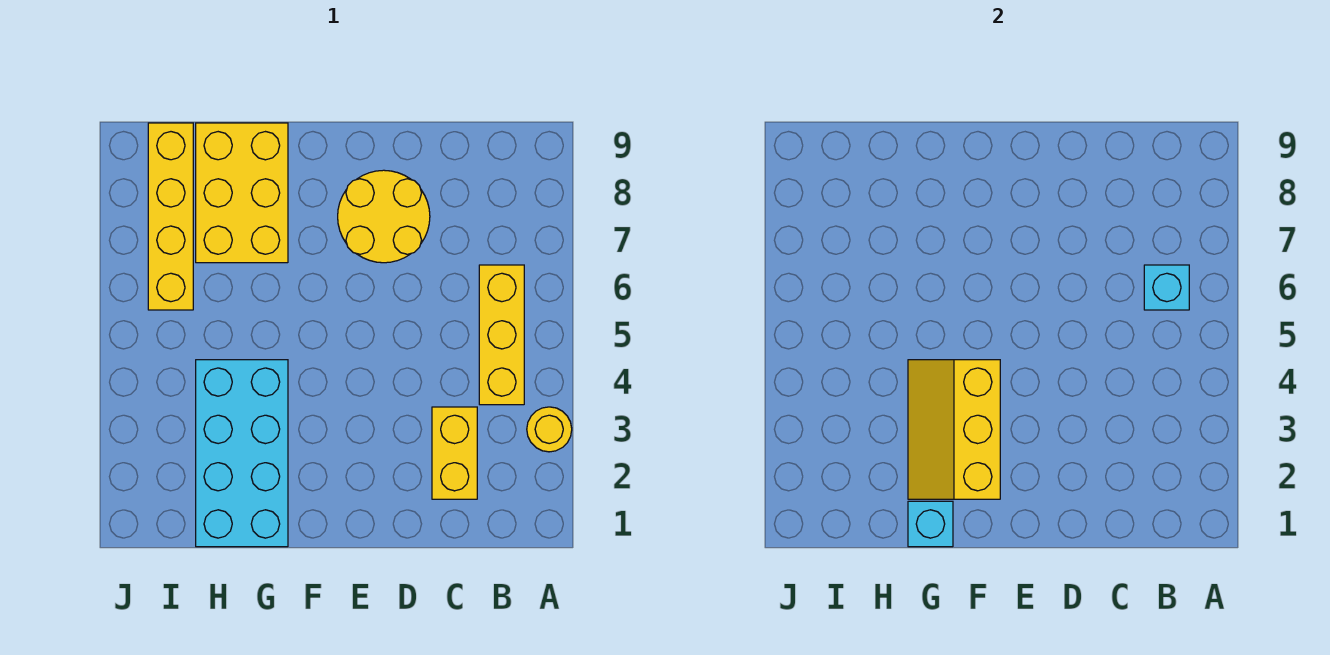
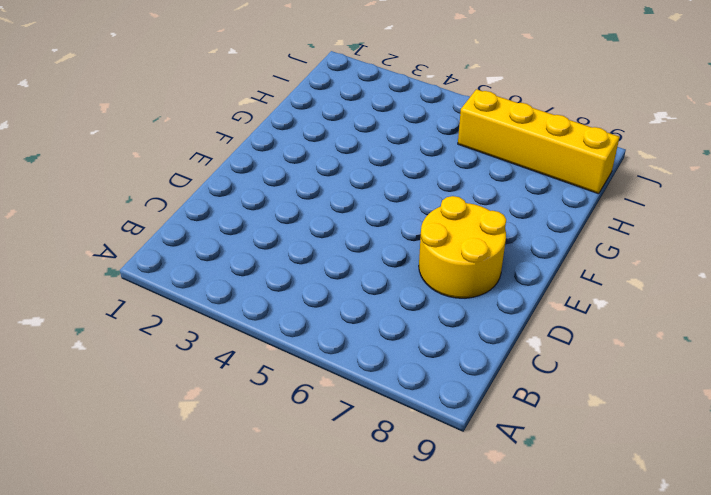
none -> yellow round brick A3 level 1
none -> yellow brick B4:B6 level 1

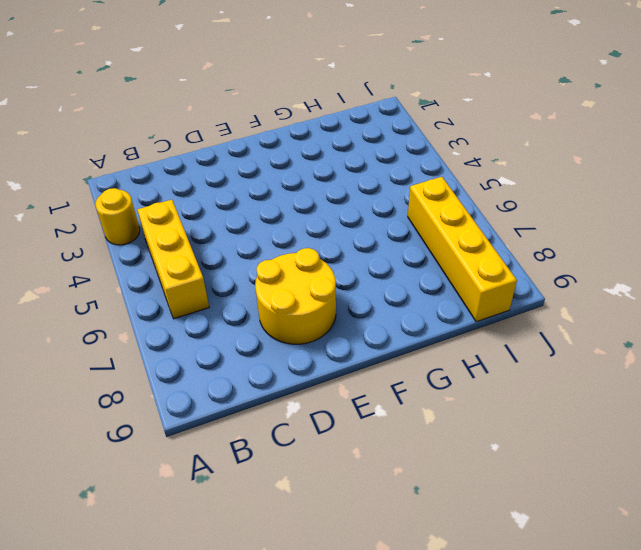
none -> yellow brick C2:C3 level 1
none -> cyan brick G1:H4 level 1

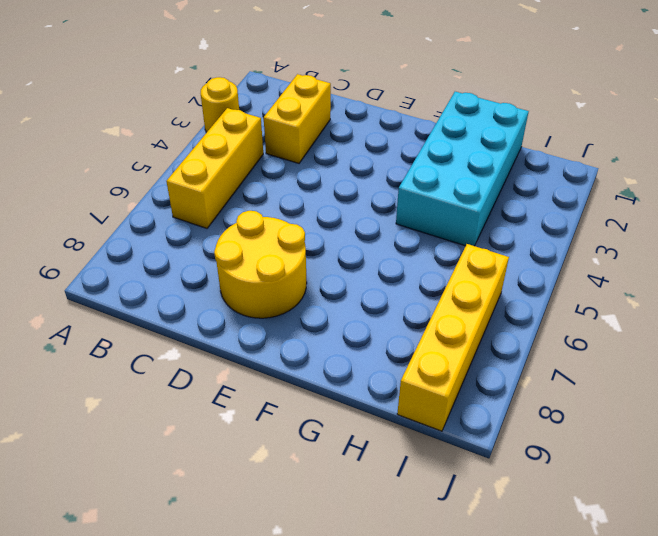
none -> yellow brick G7:H9 level 1
none -> cyan brick B6 level 2

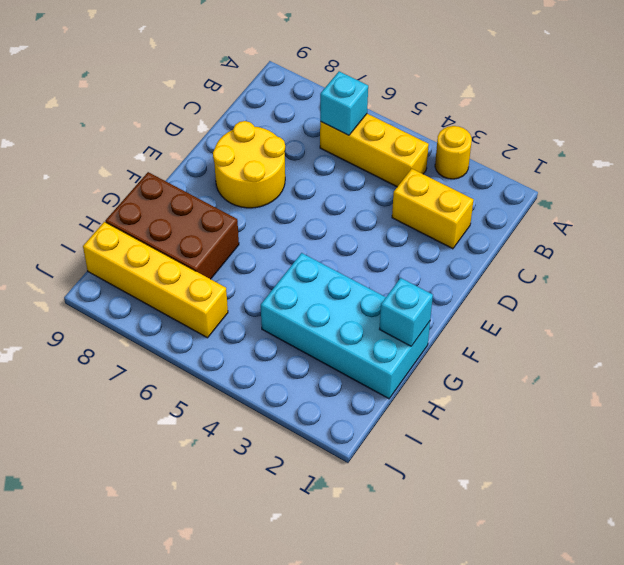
brown brick G7:H9 level 1 -> yellow brick G7:H9 level 1
none -> yellow slope F2:G4 level 2 top F

